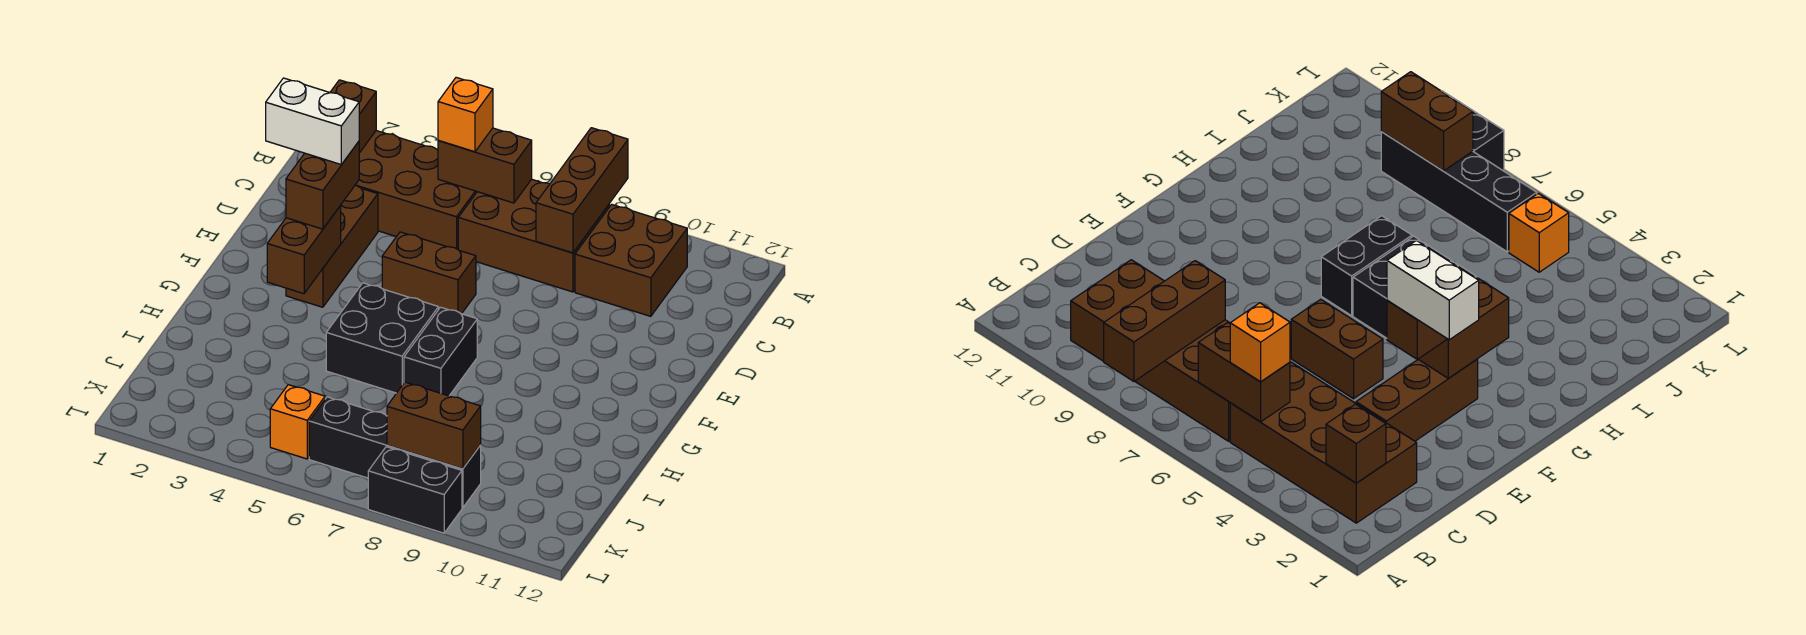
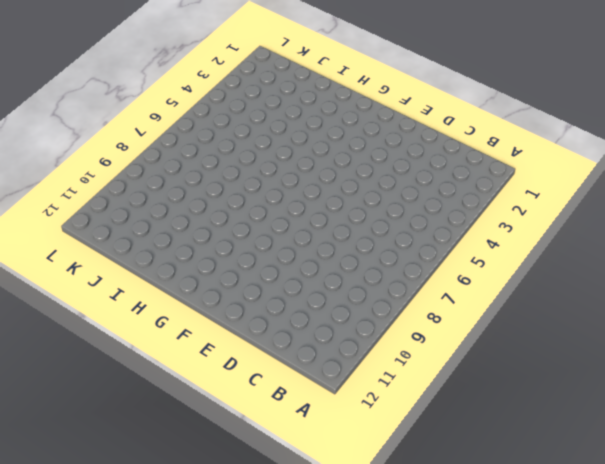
none -> brown brick B2:C5 level 1
none -> brown brick B6:C8 level 1
none -> brown brick B9:C10 level 1

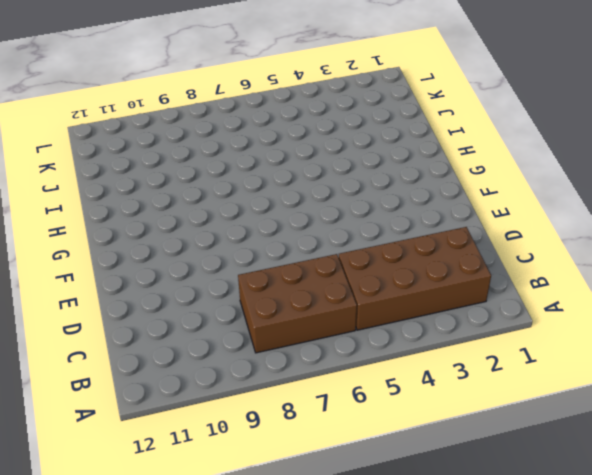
none -> brown brick B9:C10 level 1
none -> brown brick D3:F3 level 1
none -> brown brick E5:E6 level 1

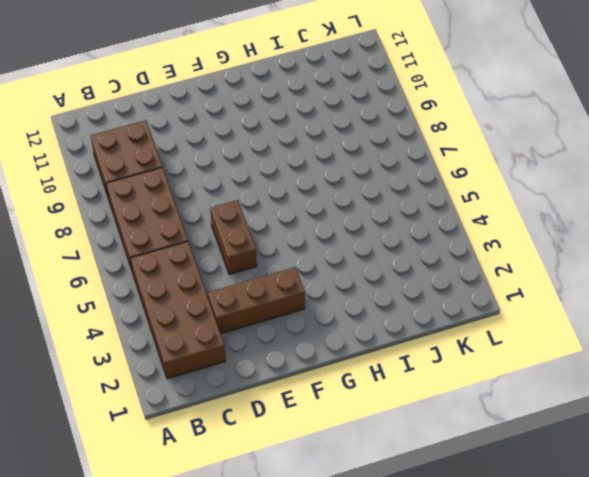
none -> black brick G5:H6 level 1
none -> black brick G7:H7 level 1
none -> orange brick K5 level 1

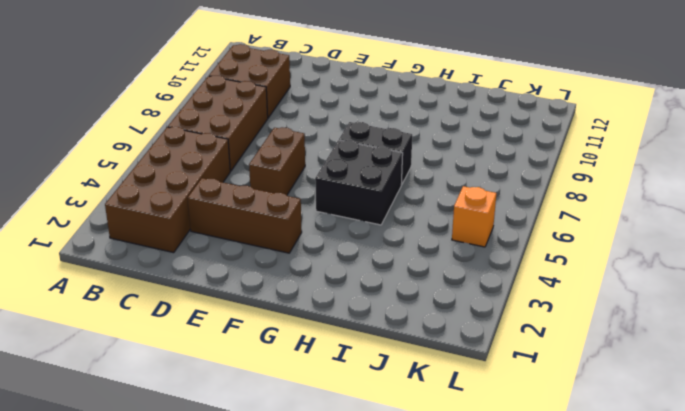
none -> black brick K6:K9 level 1
none -> black brick L8:L9 level 1
none -> brown brick A8:C8 level 2

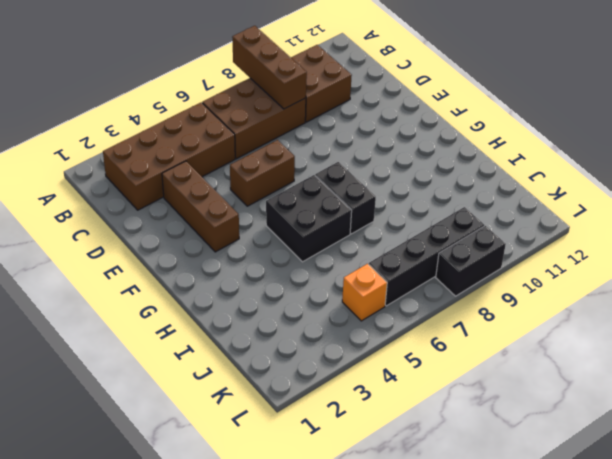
none -> brown brick B2 level 2
none -> brown brick B5:B6 level 2
none -> brown brick F3:G3 level 2

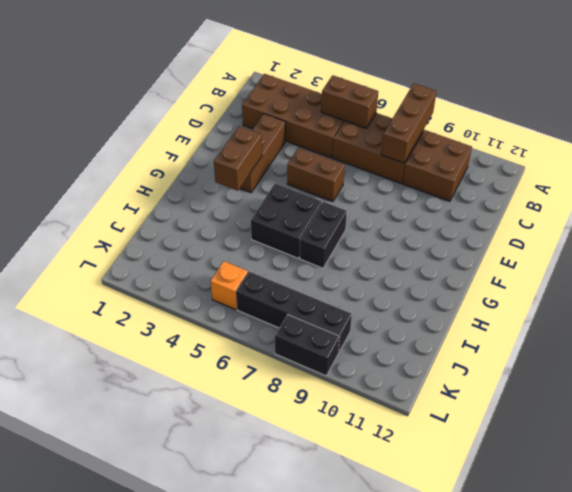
none -> brown brick B2 level 2
none -> brown brick K8:K9 level 2
none -> orange brick B5 level 3

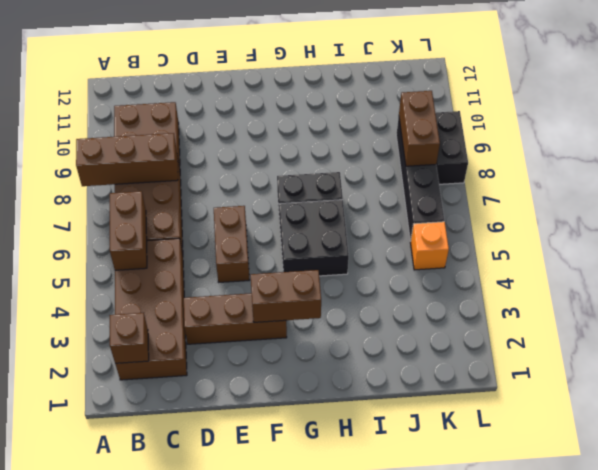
none -> orange brick B5 level 3
none -> brown brick E3:F3 level 3
none -> white brick E2:E3 level 4

